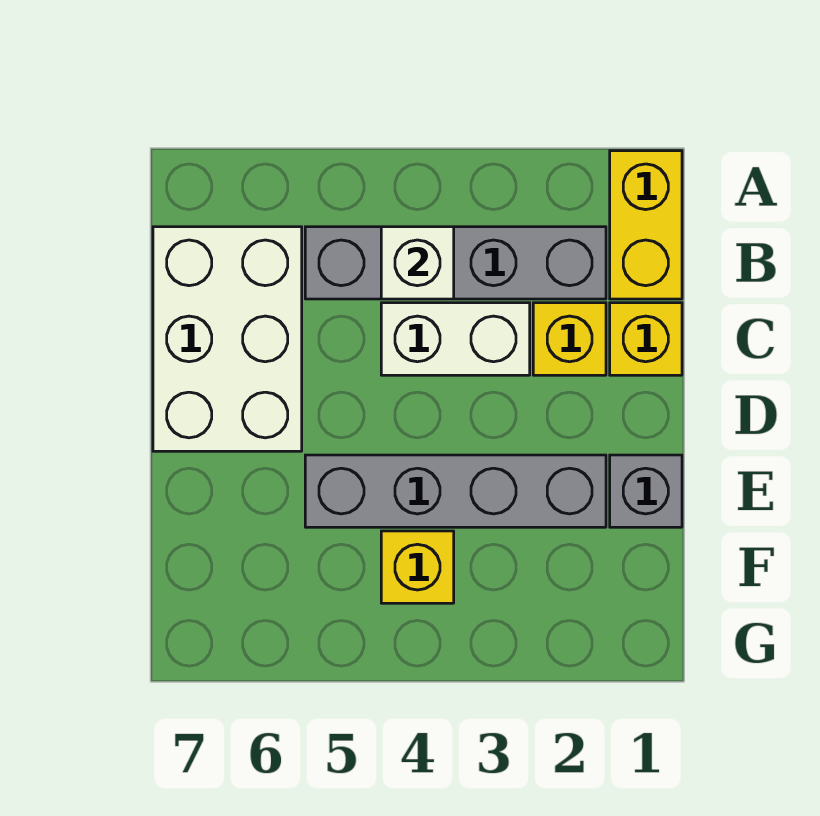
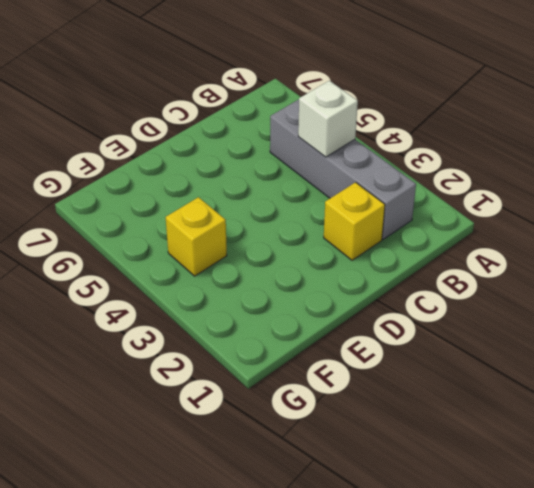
none -> yellow brick A1:B1 level 1
none -> white brick B6:D7 level 1

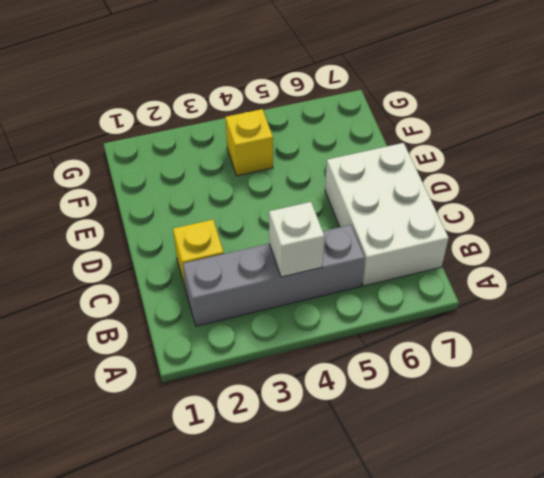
none -> yellow brick A1:B1 level 1
none -> yellow brick C1 level 1

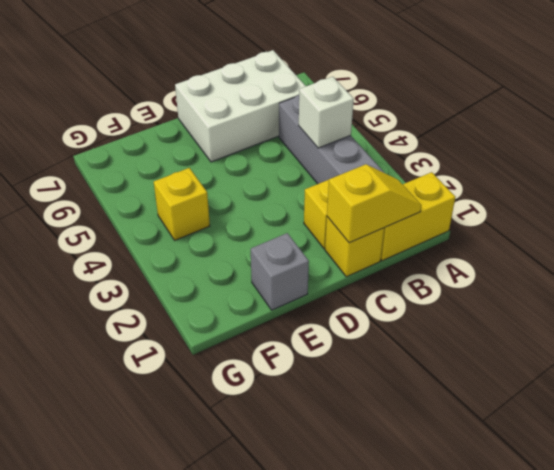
yellow slope B1:C1 level 2 top C -> none
none -> white brick C3:C4 level 1
none -> grey brick E2:E5 level 1

